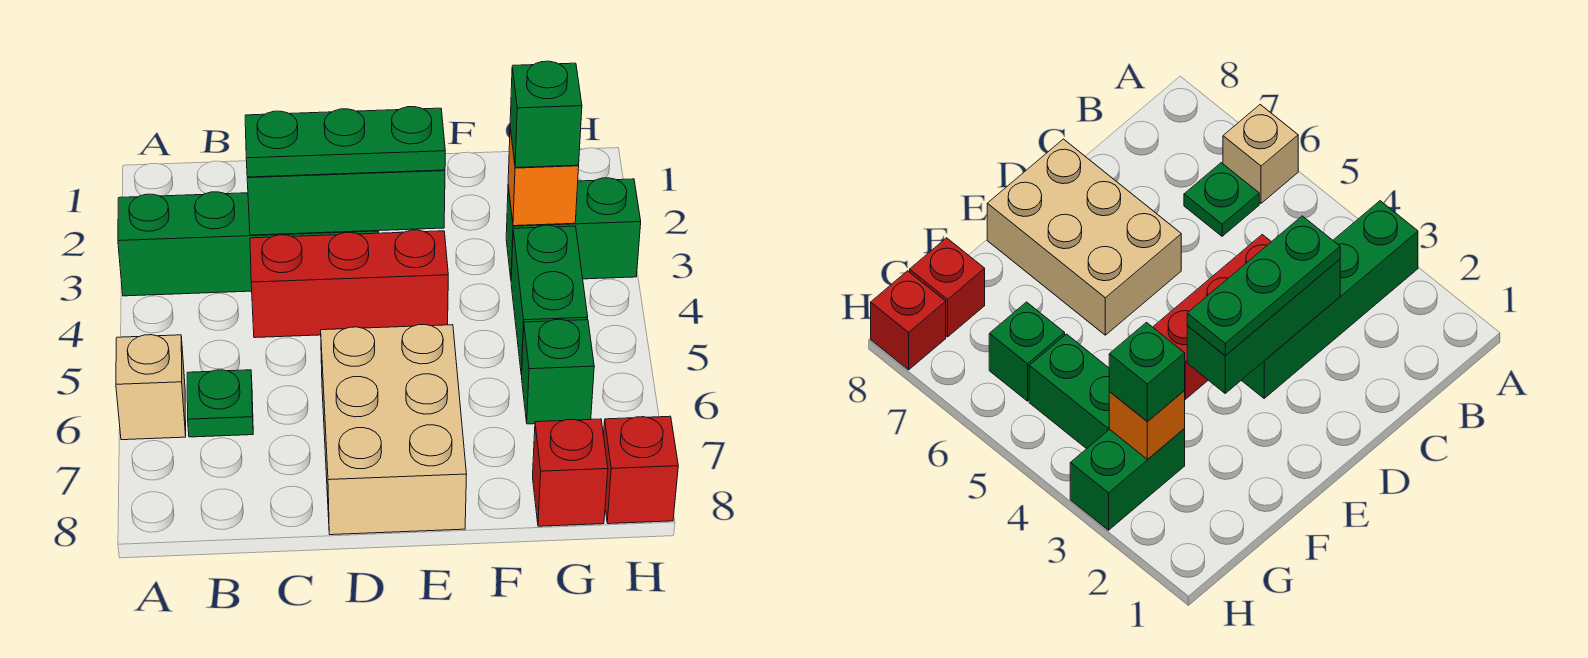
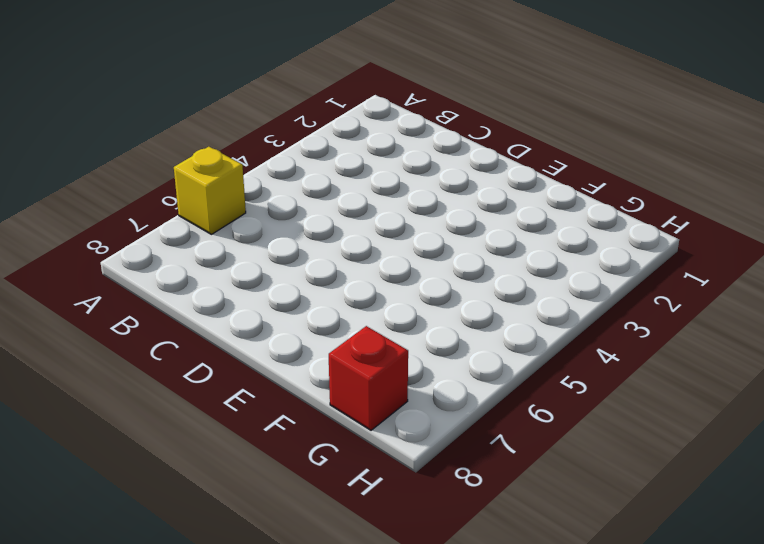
yellow brick A6 level 1 -> tan brick A6 level 1
none -> green brick A3:D3 level 1
none -> green plate B6 level 1
none -> red brick C4:E4 level 1

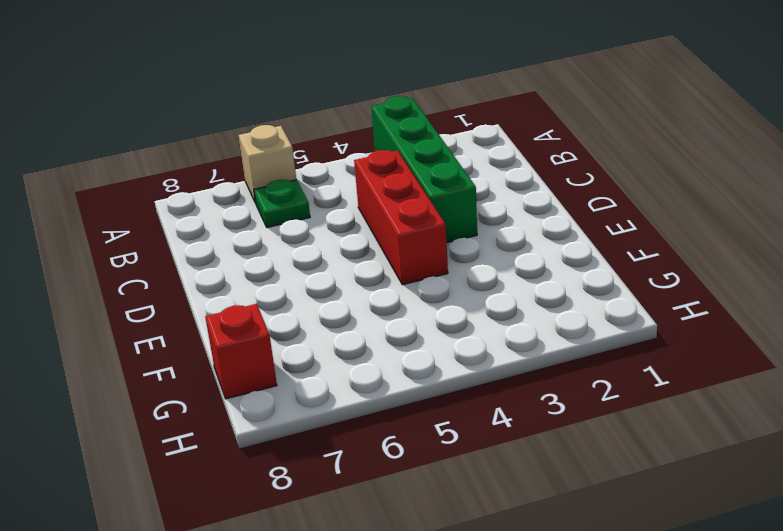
none -> tan brick D6:E8 level 1
none -> green brick G3:H3 level 1
none -> green brick G4:G5 level 1

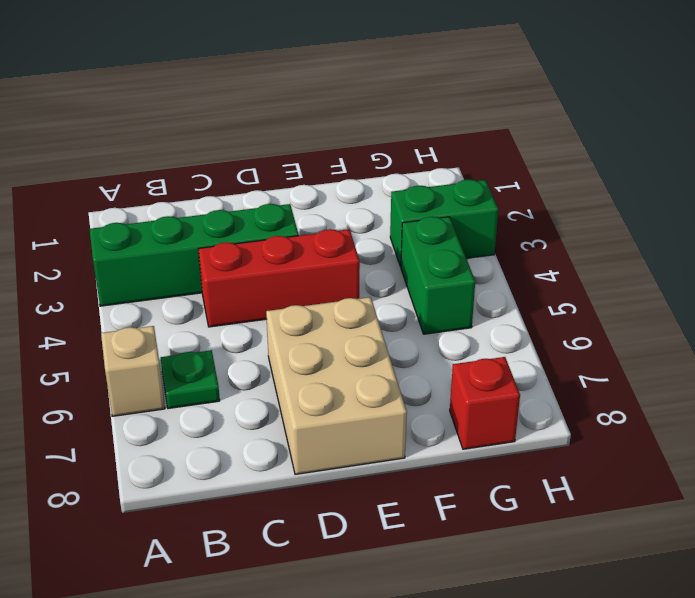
none -> green brick G6 level 1
none -> red brick H8 level 1
none -> green brick C3:E3 level 2

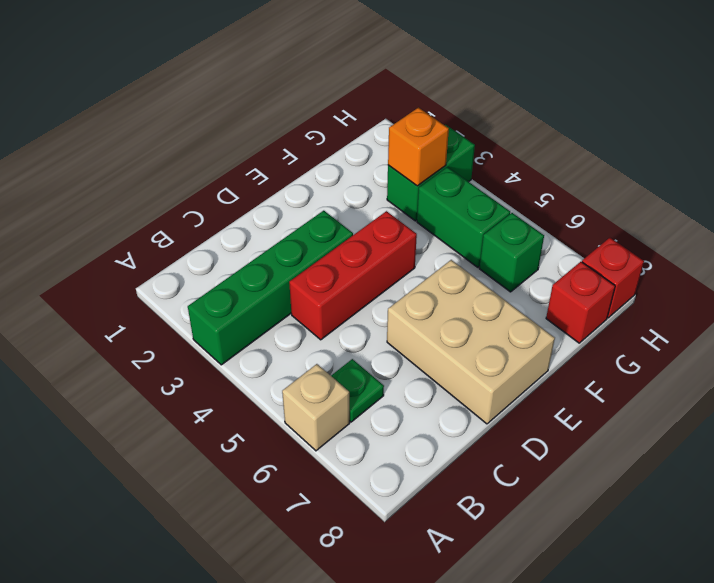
none -> green brick C3:E3 level 2
none -> green plate C3:E3 level 3
none -> green brick G3 level 3

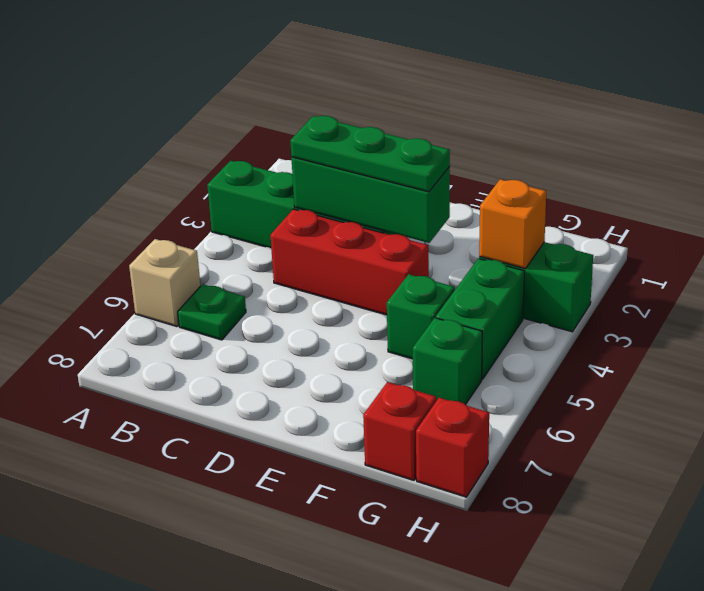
green brick F5 level 1 -> green brick G3 level 3
none -> tan brick D6:E8 level 1

